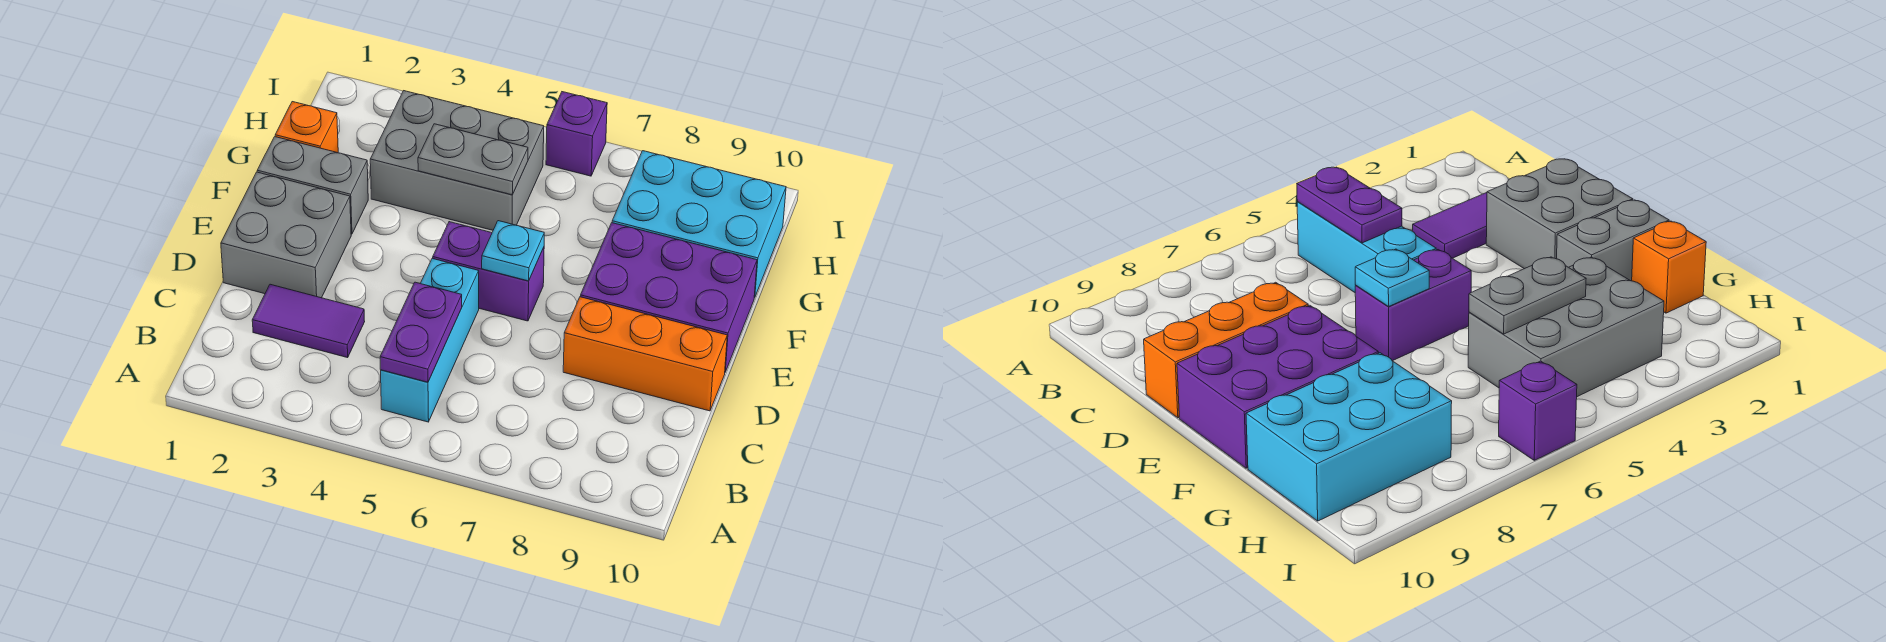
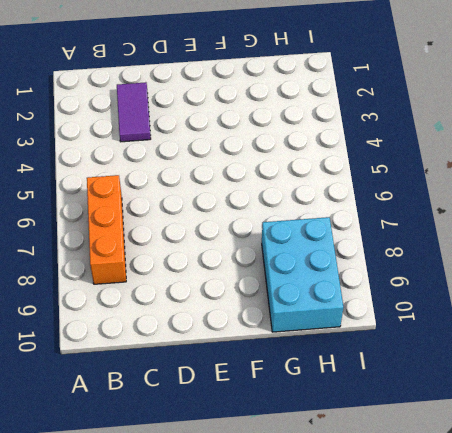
orange brick B6:B8 level 1 -> orange brick D8:D10 level 1
none -> cyan brick B5:D5 level 1
none -> grey brick D1:E2 level 1
none -> purple brick E5:E6 level 1

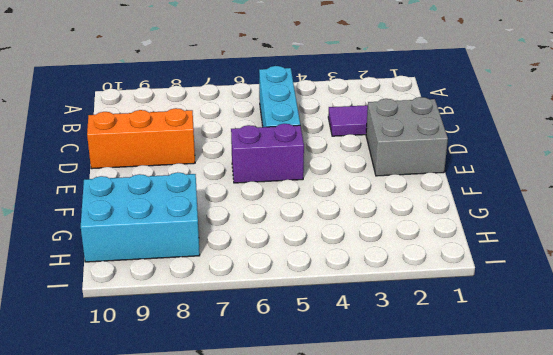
none -> purple brick E8:F10 level 1
none -> grey brick F1:F2 level 1
none -> orange brick G1 level 1

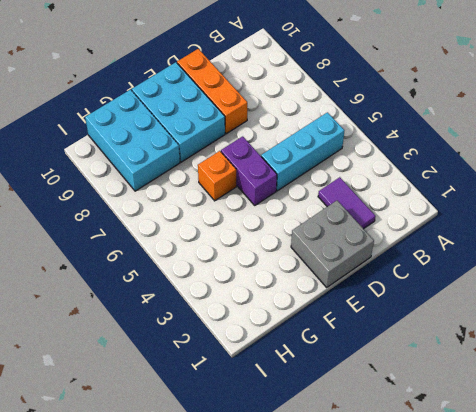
cyan brick E8:F10 level 1 -> purple brick E8:F10 level 1
orange brick F6 level 1 -> orange brick G1 level 1
none -> grey brick F1:F2 level 1
none -> grey brick G3:H5 level 1
none -> purple brick I6 level 1

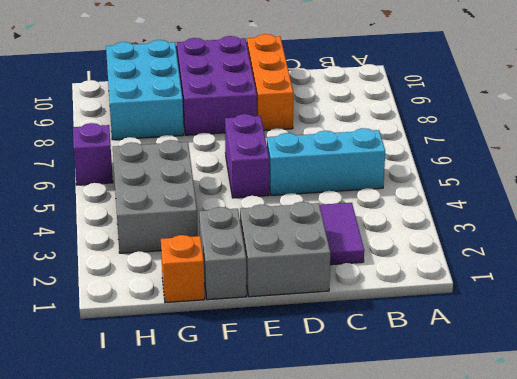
none -> purple plate B5:C5 level 2
none -> cyan plate E6 level 2
none -> grey plate G4:G5 level 2

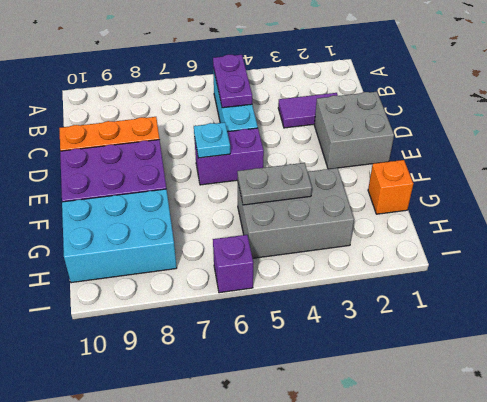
none -> grey brick F1:F2 level 1

